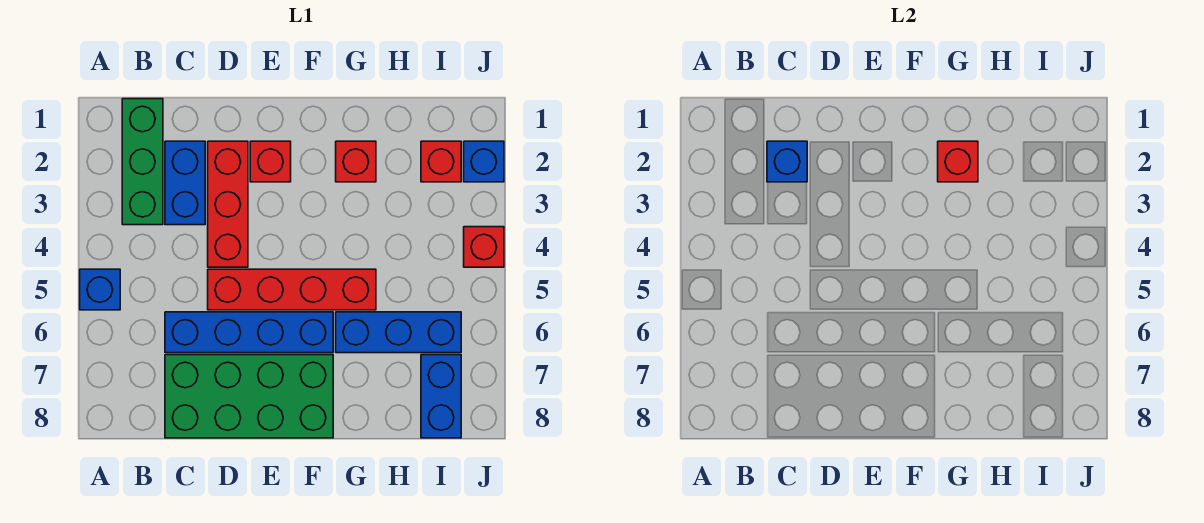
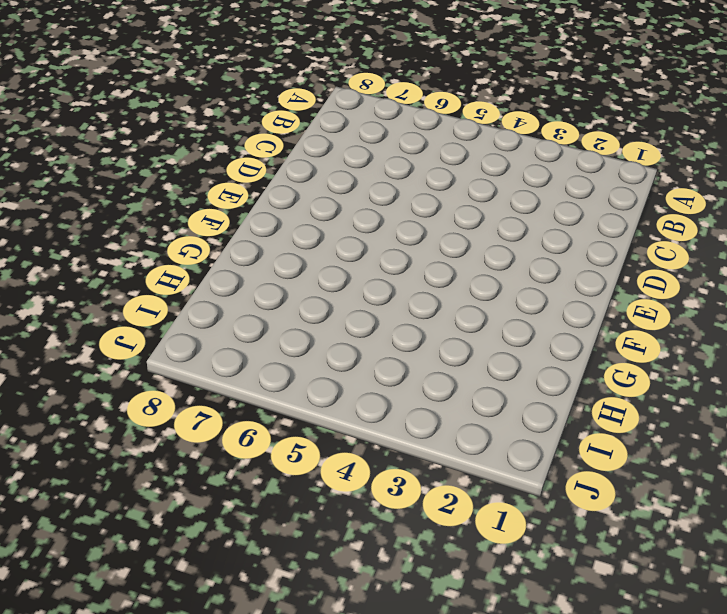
none -> blue brick A5 level 1
none -> green brick B1:B3 level 1
none -> blue brick C2:C3 level 1

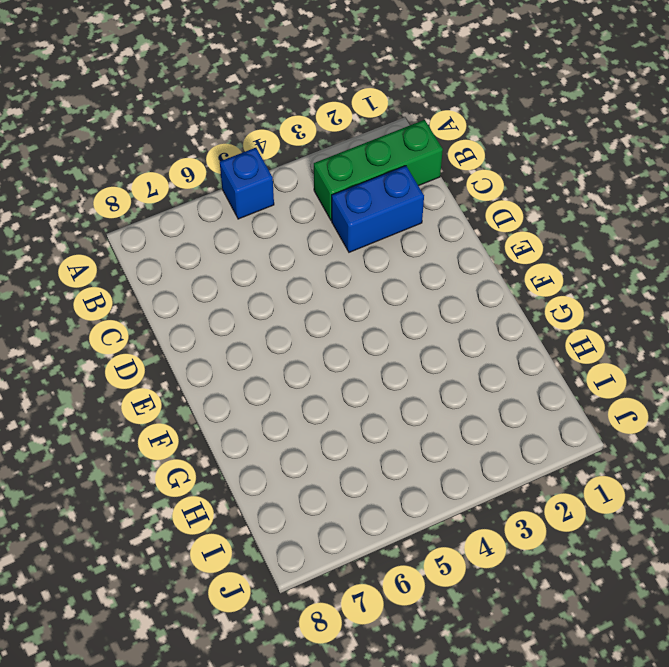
none -> blue brick C6:F6 level 1
none -> green brick C7:F8 level 1
none -> red brick D2:D4 level 1

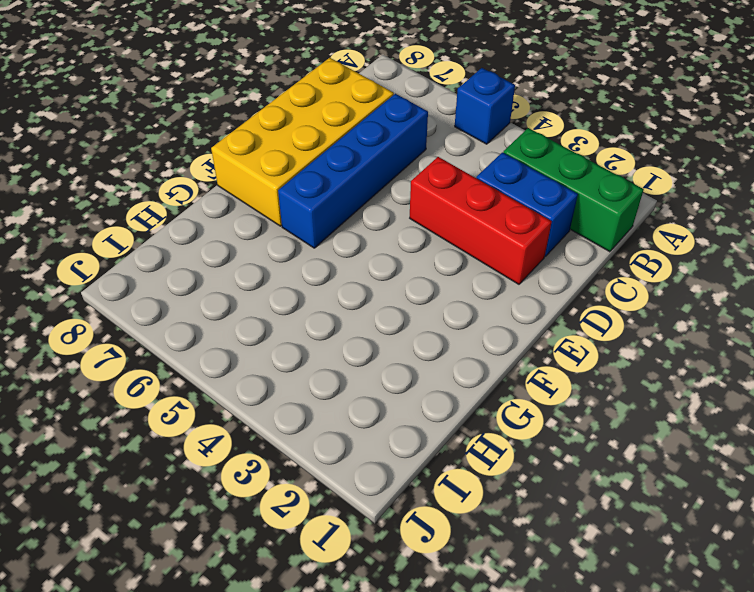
yellow brick C7:F8 level 1 -> green brick C7:F8 level 1
none -> red brick D5:G5 level 1
none -> red brick E2 level 1
none -> red brick G2 level 1

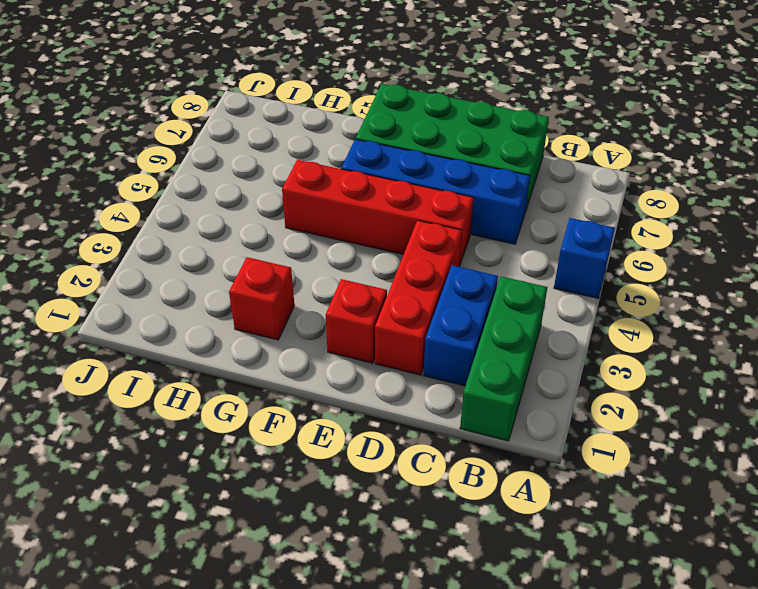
none -> blue brick G6:I6 level 1
none -> red brick I2 level 1
none -> blue brick I7:I8 level 1

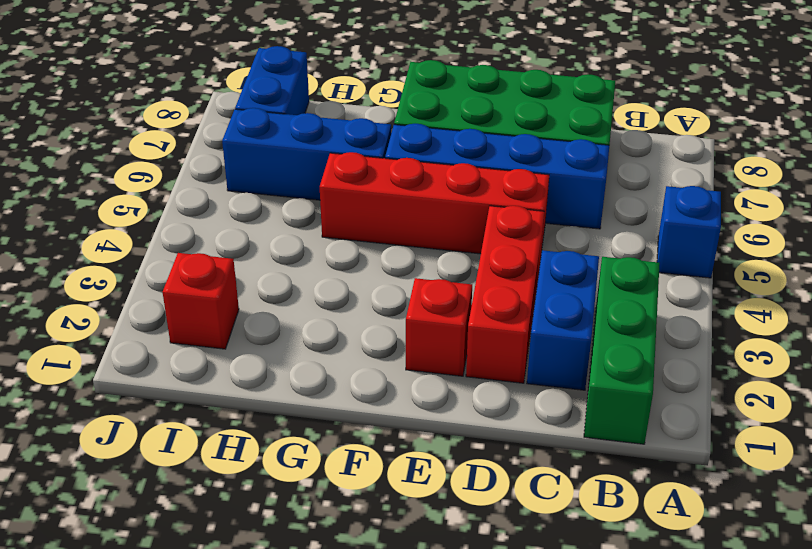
none -> red brick G2 level 1
none -> blue brick J2 level 1
none -> red brick J4 level 1

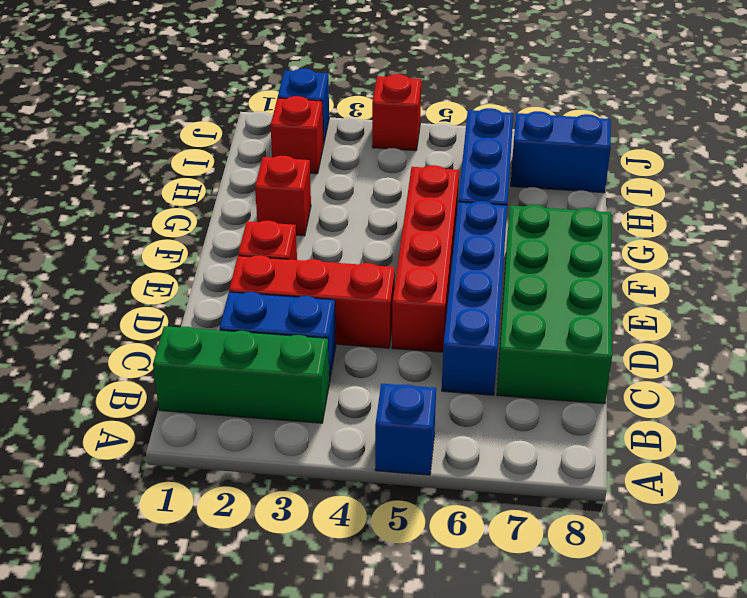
none -> blue brick C2 level 2
none -> red brick G2 level 2

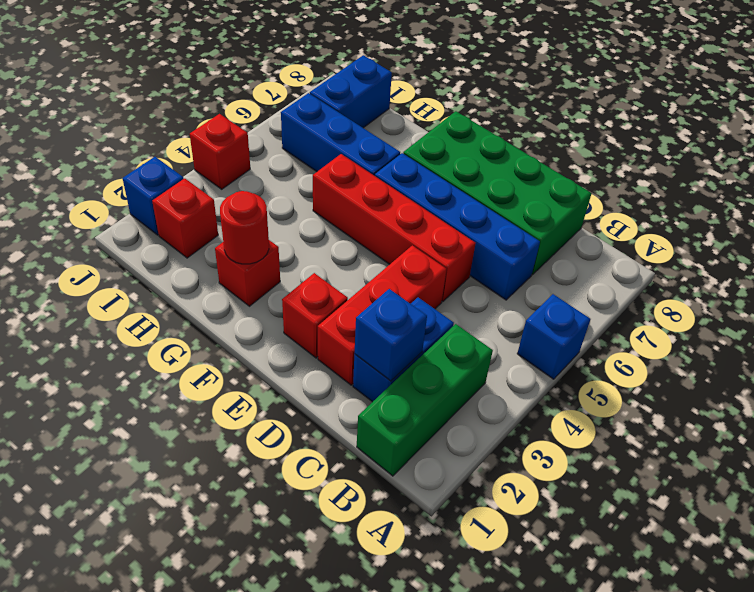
red round brick G2 level 2 -> red brick G2 level 2

